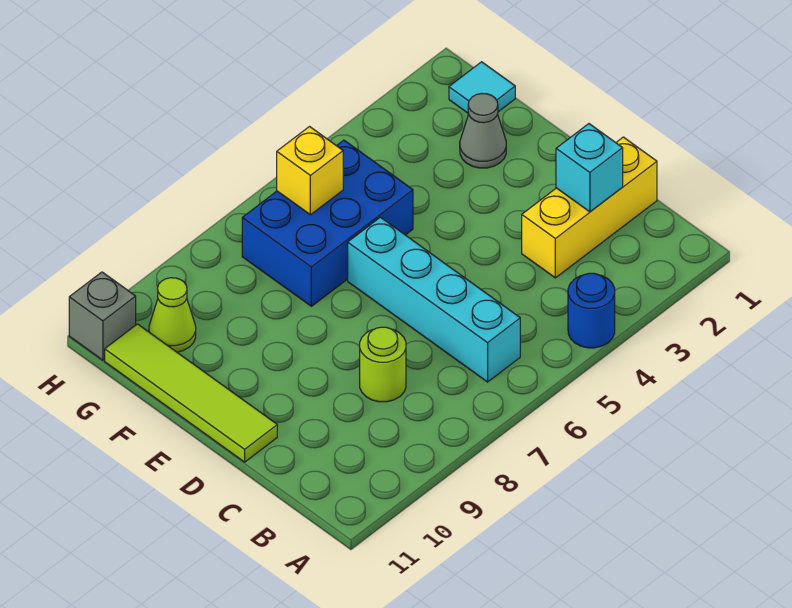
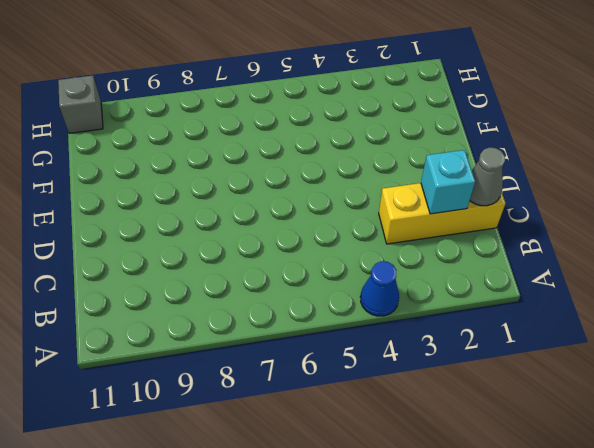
blue cone A4 level 1 -> blue round brick A4 level 1
grey cone C1 level 2 -> grey cone F2 level 1
none -> cyan brick B6:E6 level 1
none -> lime round brick C8 level 1
none -> lime tile D11:G11 level 1

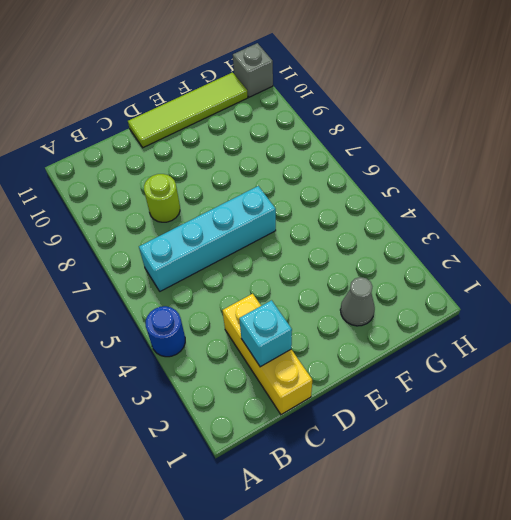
none -> blue brick F5:G7 level 1
none -> cyan tile G1 level 1
none -> lime cone G10 level 1

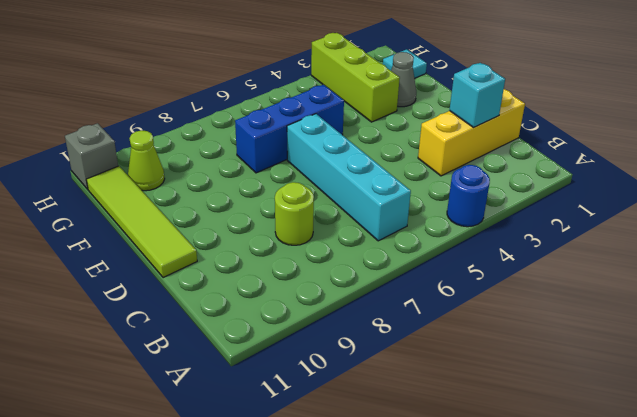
lime brick F3:H3 level 1 -> none
blue brick F5:F7 level 1 -> blue brick F5:G7 level 1
none -> yellow brick G6 level 2

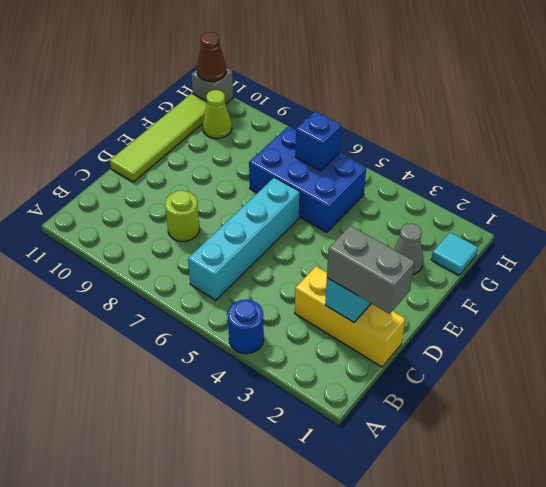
grey brick C1:C2 level 3 -> none
blue brick G6 level 2 -> yellow brick G6 level 2
brown cone H11 level 2 -> none

